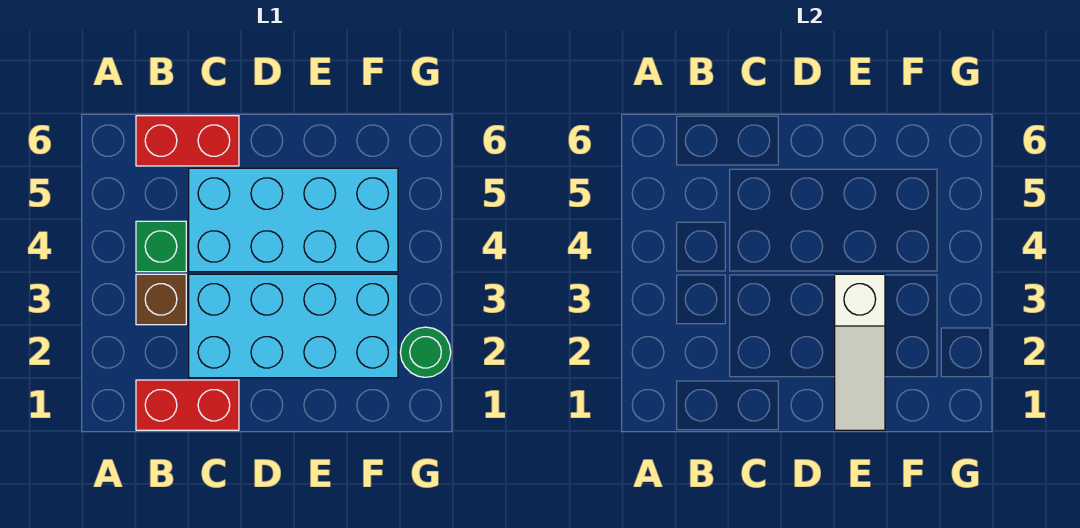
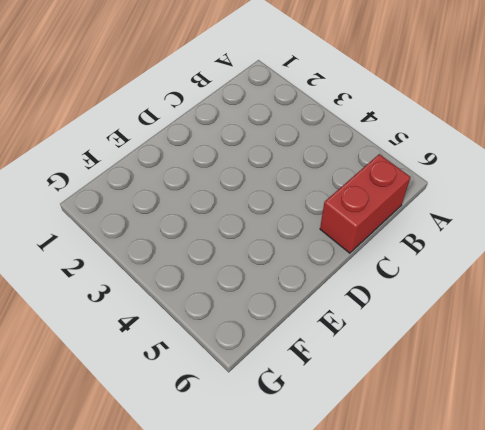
none -> red brick B1:C1 level 1
none -> brown brick B3 level 1

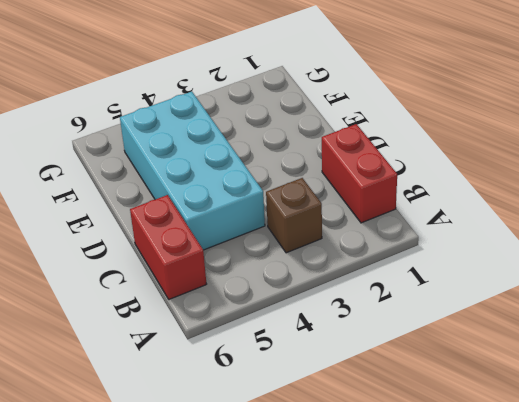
none -> green brick B4 level 1
none -> cyan brick C2:F3 level 1

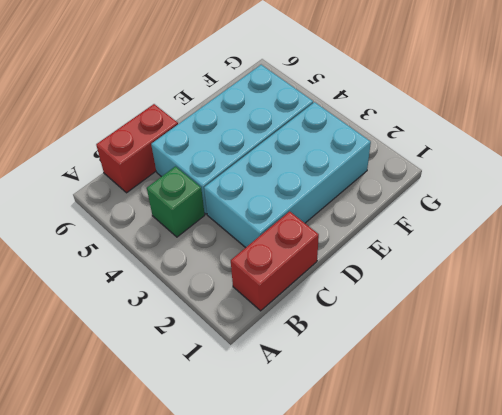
none -> brown brick B3 level 1
none -> green round brick G2 level 1

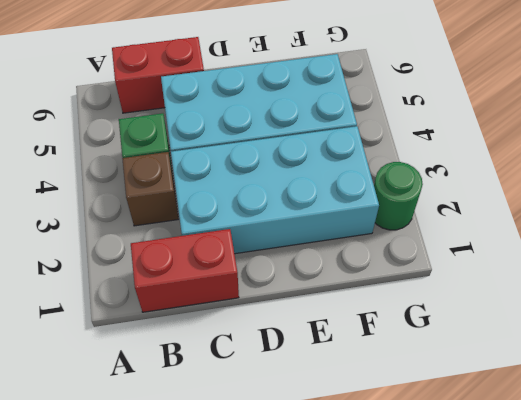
none -> white slope E1:E3 level 2 top 3

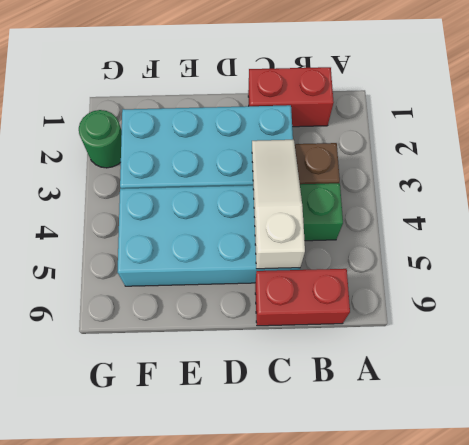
white slope C3:C5 level 2 top 5 -> white slope E1:E3 level 2 top 3

